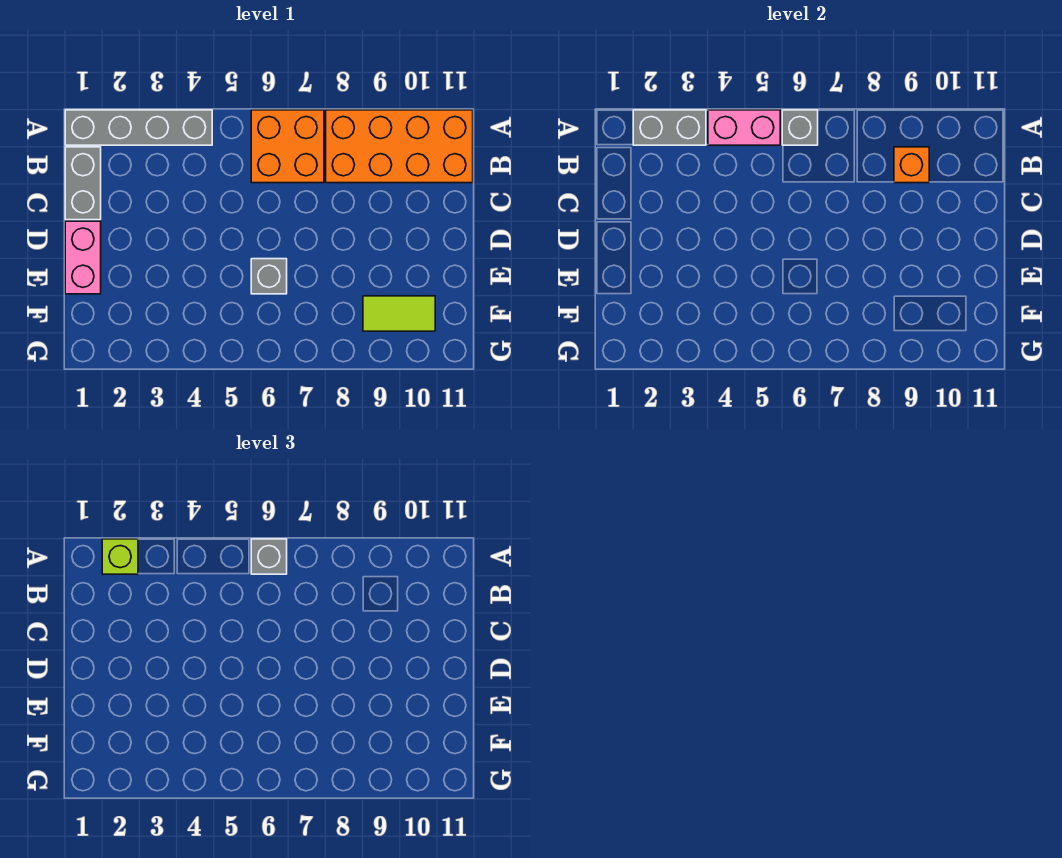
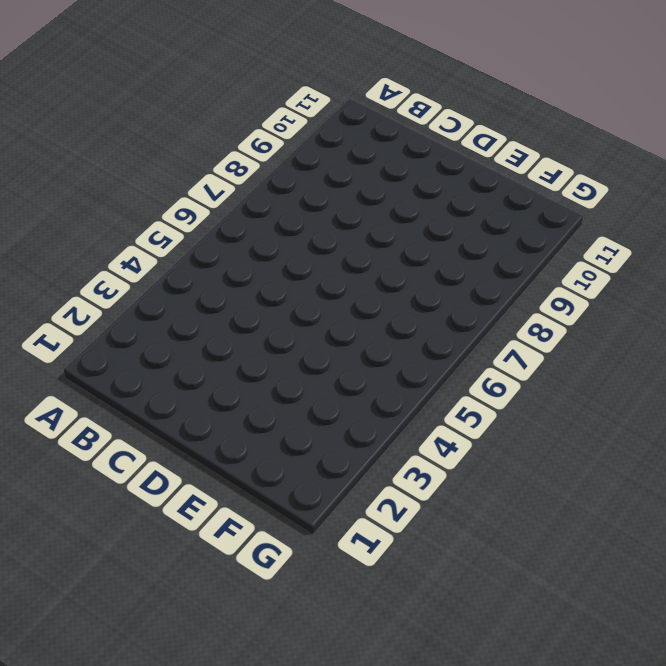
none -> grey brick A1:A4 level 1
none -> orange brick A6:B7 level 1
none -> orange brick A8:B11 level 1

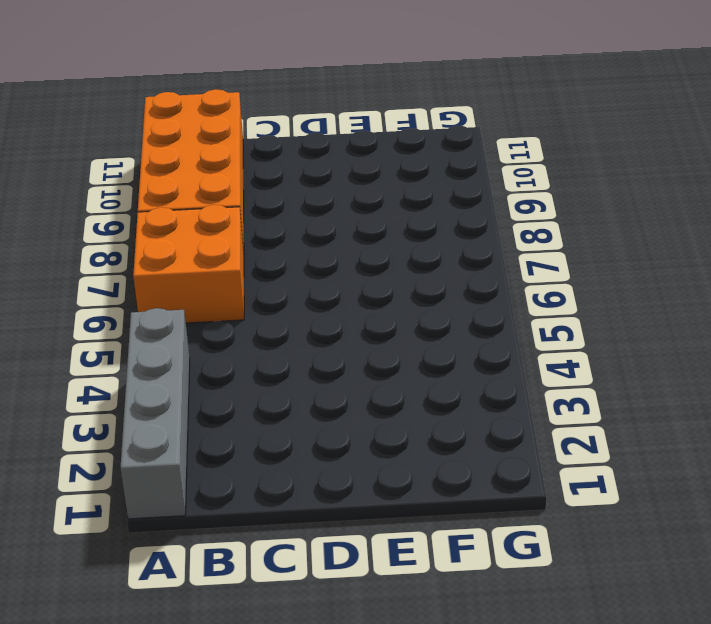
none -> grey brick B1:C1 level 1
none -> pink brick D1:E1 level 1
none -> grey brick E6 level 1

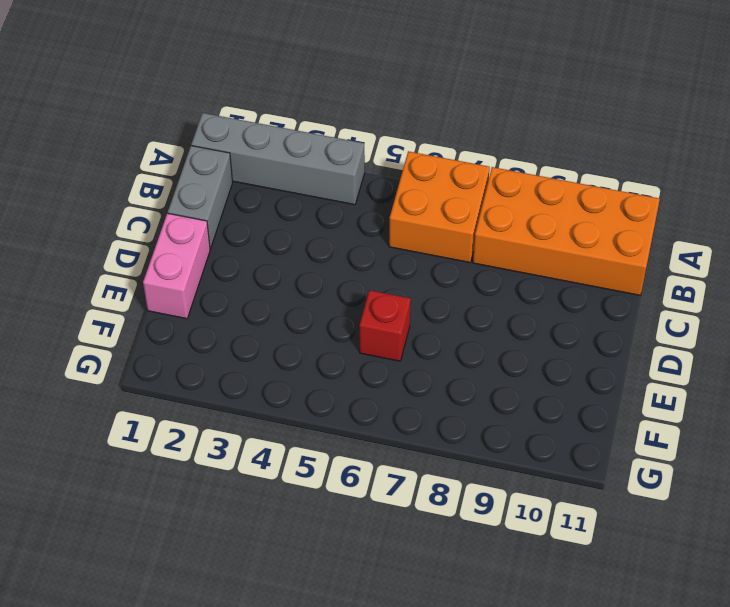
red brick E6 level 1 -> grey brick E6 level 1
none -> lime tile F9:F10 level 1
none -> grey brick A2:A3 level 2
none -> pink brick A4:A5 level 2

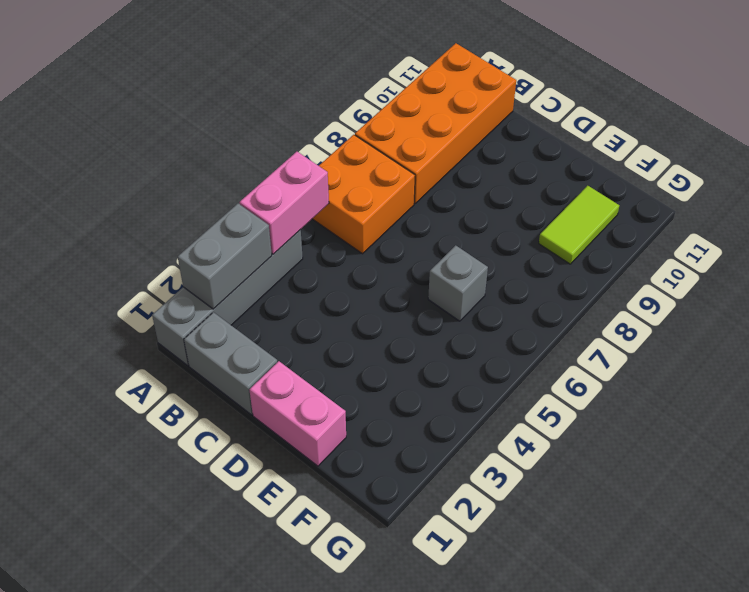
none -> grey brick A6 level 2
none -> orange brick B9 level 2
none -> lime brick A2 level 3

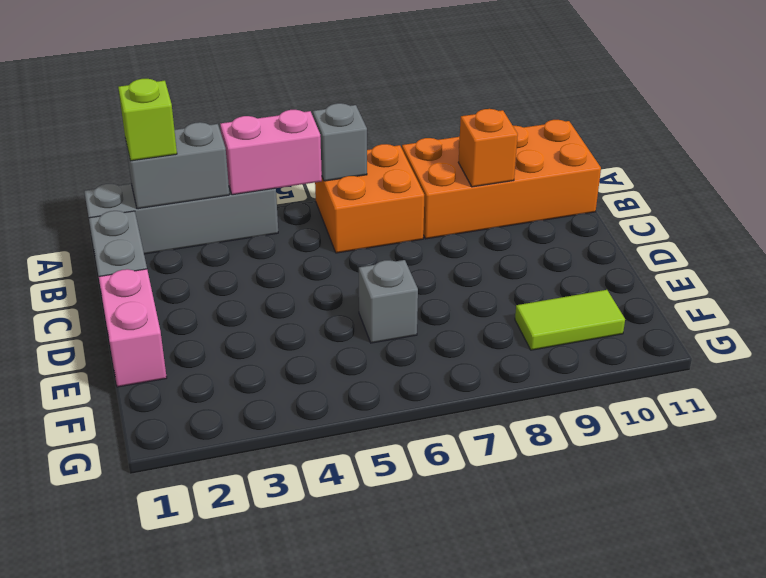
none -> grey brick A6 level 3

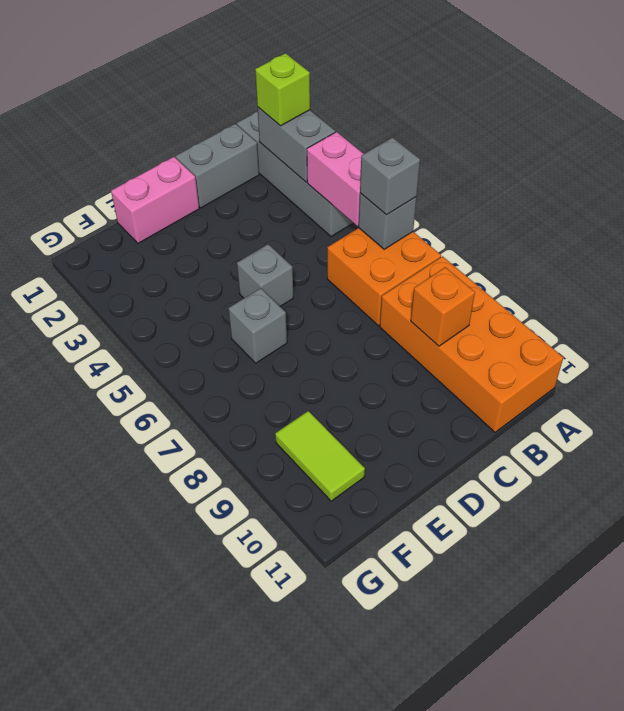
grey brick D5 level 1 -> none

